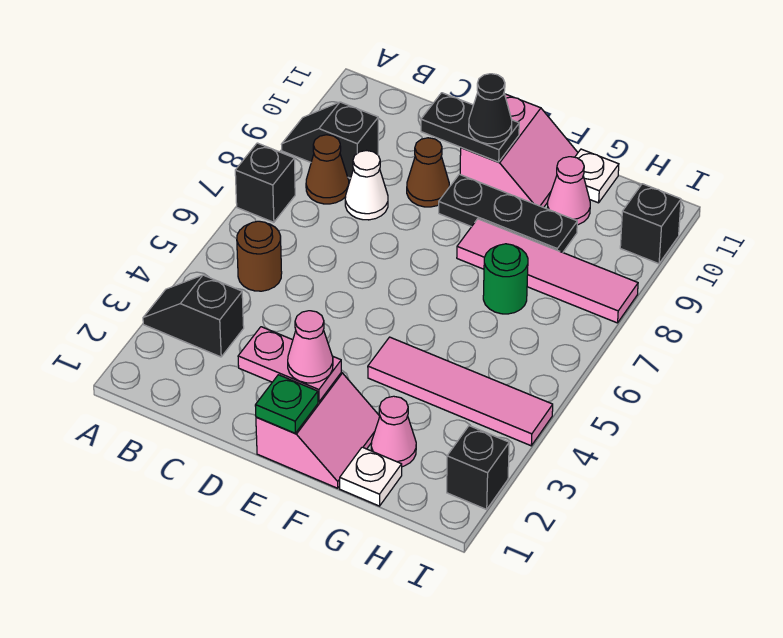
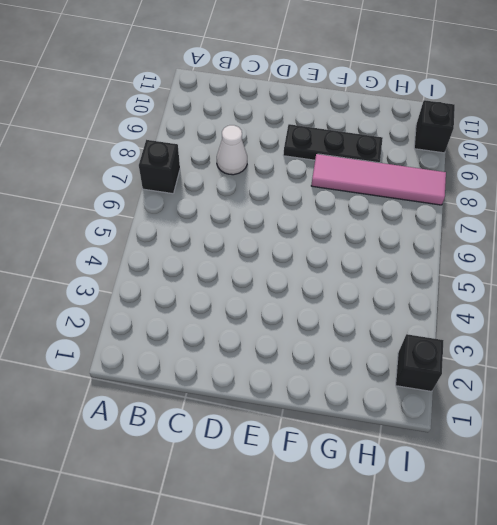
none -> black slope A3:B3 level 1 top B
none -> black slope A9:B9 level 1 top B
none -> brown round brick B5 level 1

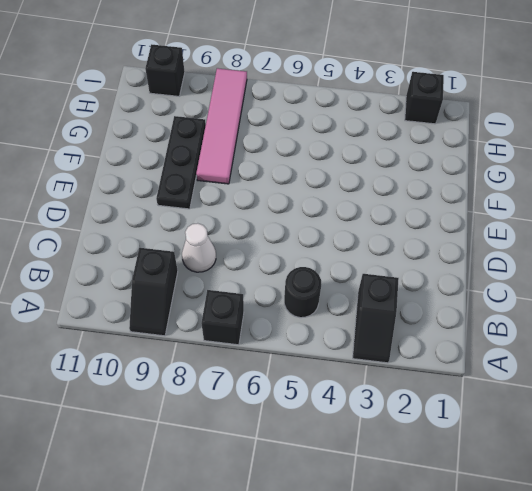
black round brick B5 level 1 -> brown round brick B5 level 1
none -> brown cone B8 level 1
none -> brown cone D9 level 1
none -> pink slope E1:F2 level 1 top E

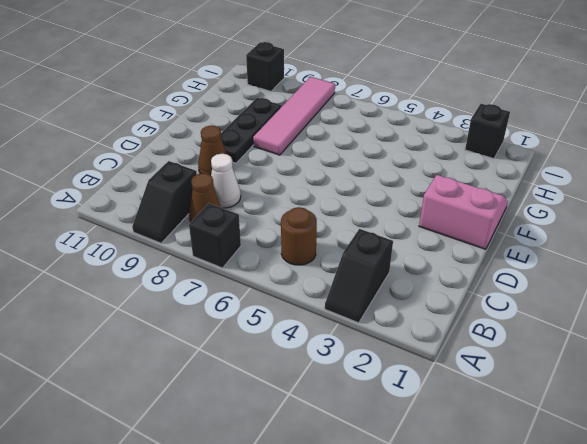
none -> pink slope E10:F11 level 1 top E
none -> pink tile F4:I4 level 1
none -> white plate G1 level 1

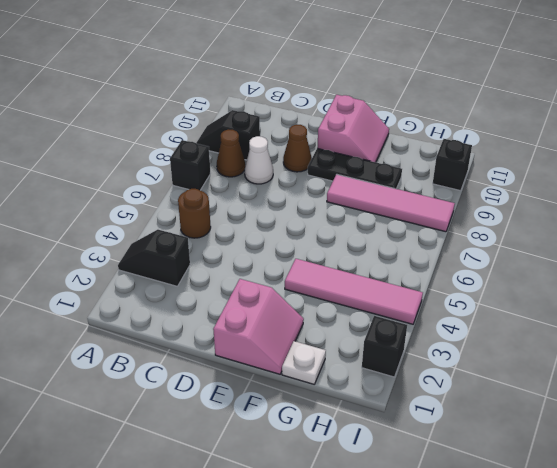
none -> pink cone G2 level 1
none -> green round brick G7 level 1
none -> pink cone G10 level 1

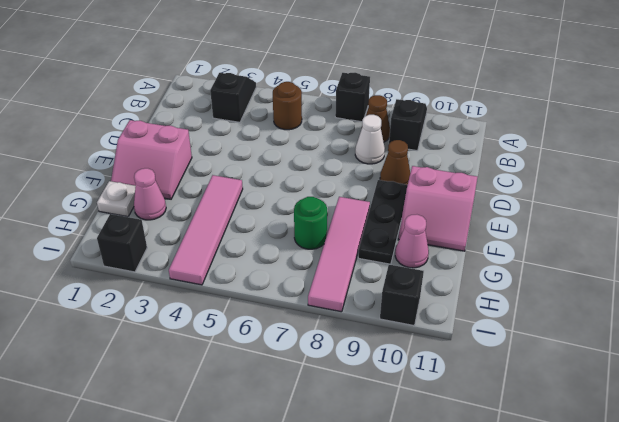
none -> white plate G11 level 1
none -> pink plate D2:E2 level 2
none -> black plate D10:E10 level 2

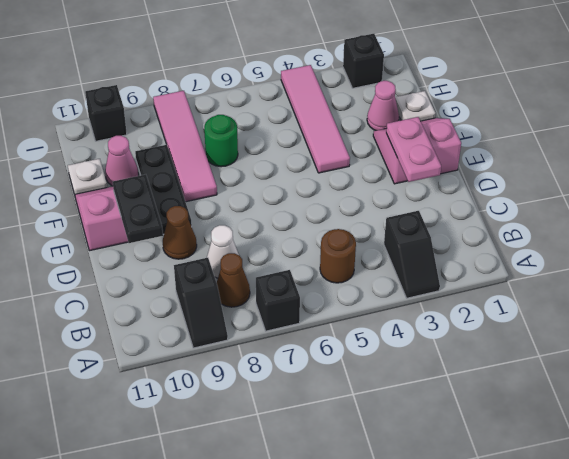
none -> green plate E1 level 2
none -> pink cone E2 level 3
none -> black cone E10 level 3

